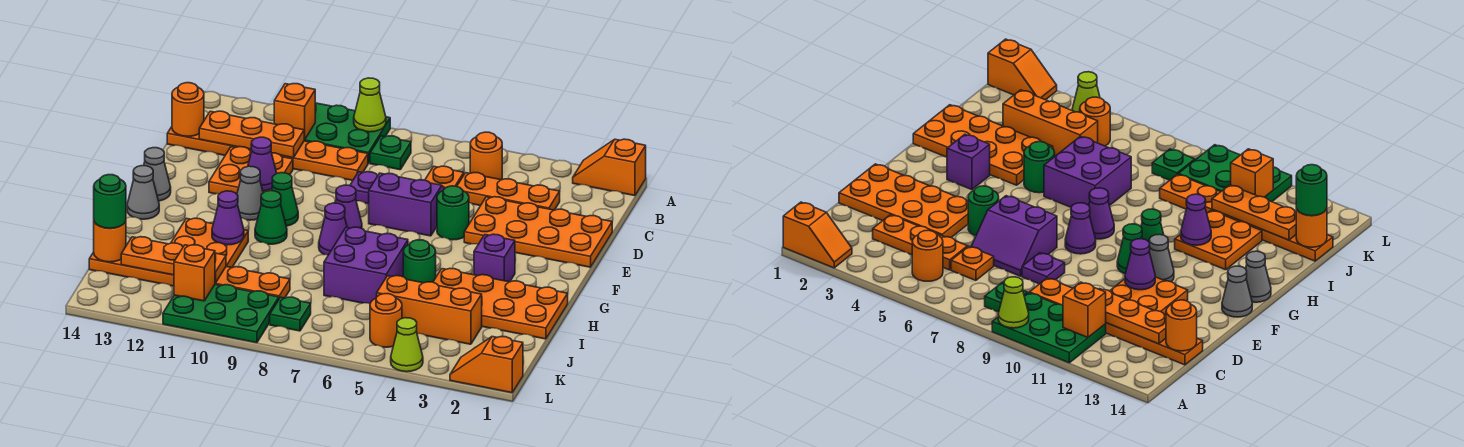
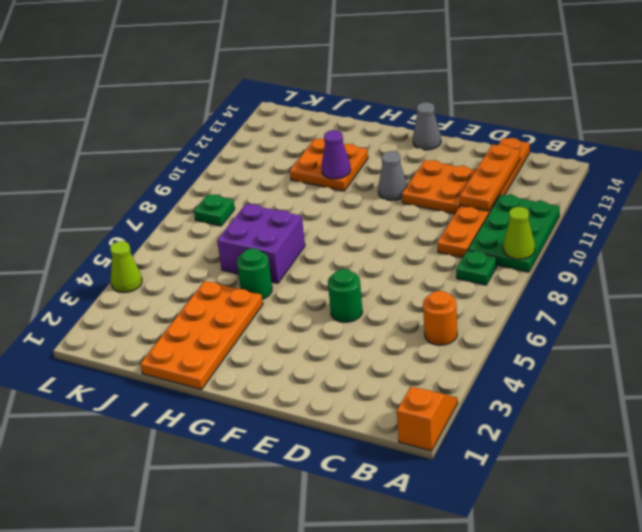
none -> orange plate C3:C5 level 1
none -> orange plate C6 level 1
none -> orange plate D1:E4 level 1
none -> purple slope D6:E7 level 1 top E

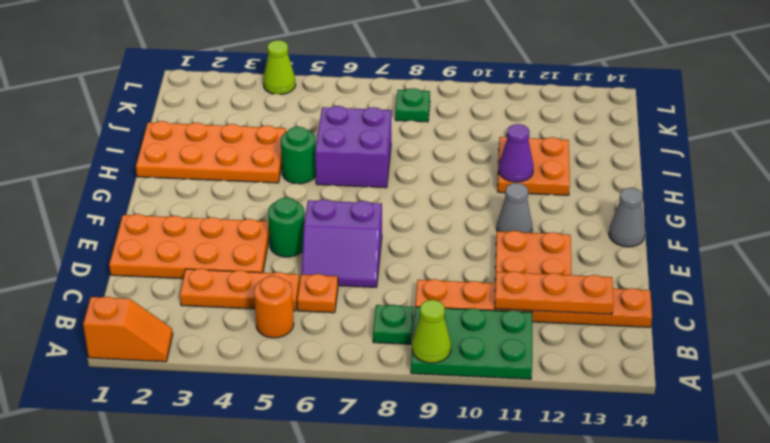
none -> purple plate D8 level 1
none -> purple cone F8 level 1
none -> green cone F10 level 1
none -> purple brick G3 level 1

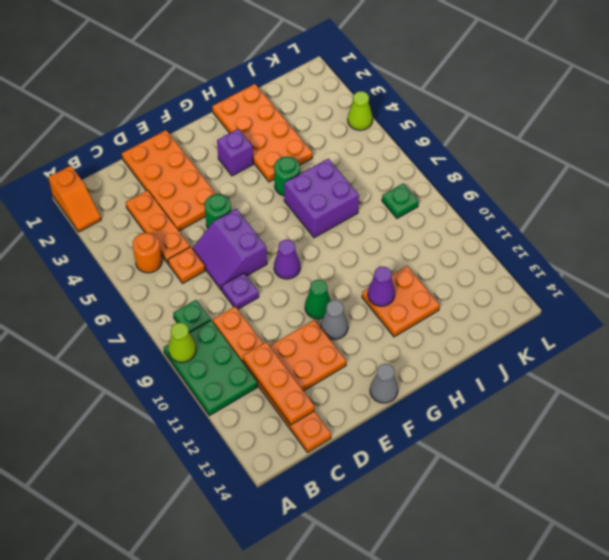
none -> purple cone G8 level 1
none -> green cone G10 level 1
none -> grey cone G14 level 1
none -> orange brick J3:J5 level 1

